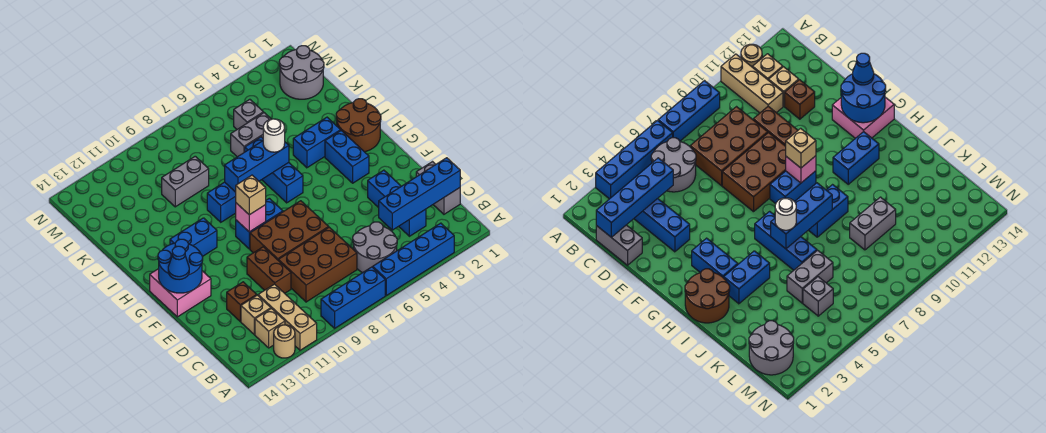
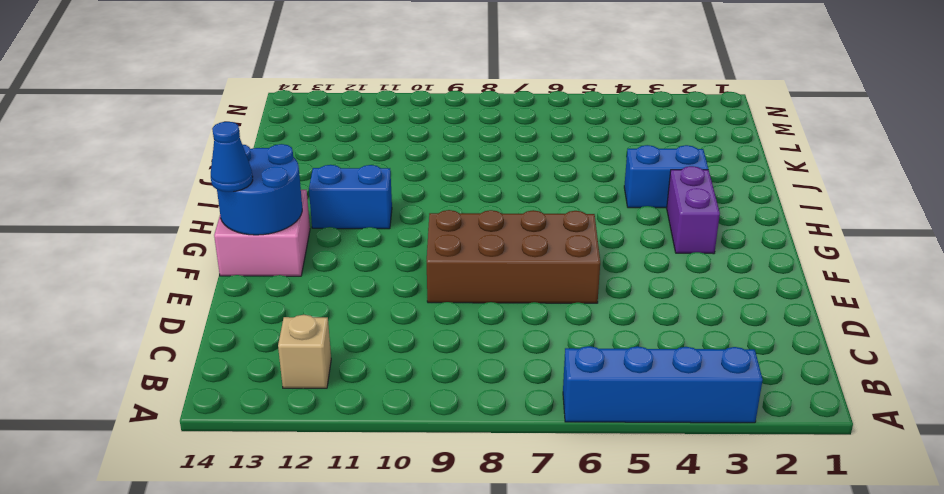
brown brick E6:F9 level 1 -> brown brick E7:F9 level 1
purple brick G3:H3 level 1 -> blue brick G3:H3 level 1
none -> blue brick A7:A9 level 1
none -> tan brick A11:C11 level 1
none -> tan round brick A12 level 1
none -> grey round brick B5:C6 level 1

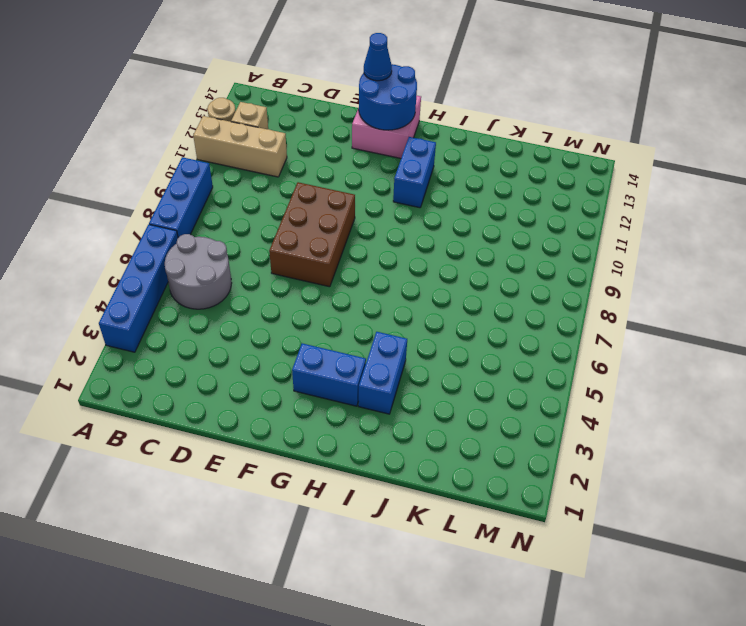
none -> grey brick C1:D1 level 1
none -> blue brick C3:E3 level 1
none -> brown brick C7:D9 level 1
none -> tan brick C12 level 1

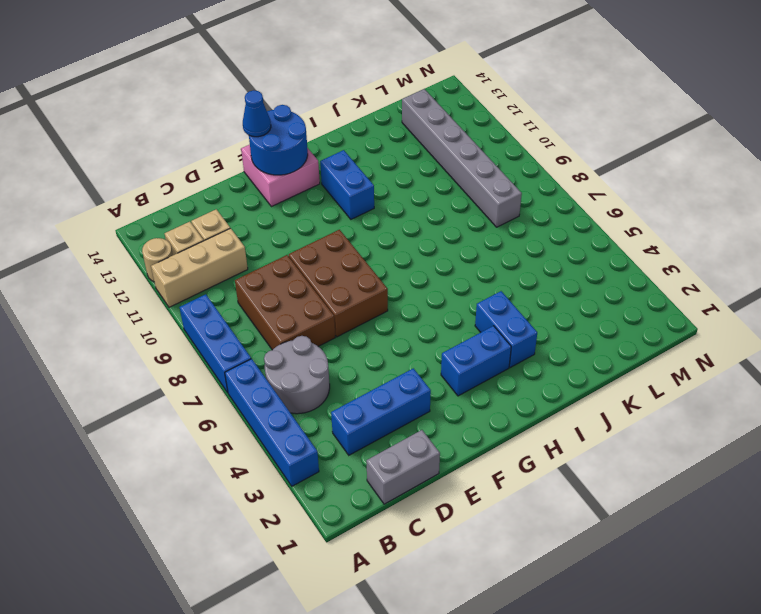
grey brick L8:L13 level 1 -> none
none -> brown brick D10:E10 level 1
none -> brown brick D12 level 1
none -> blue brick G8:G9 level 1
none -> brown round brick H1:I2 level 1

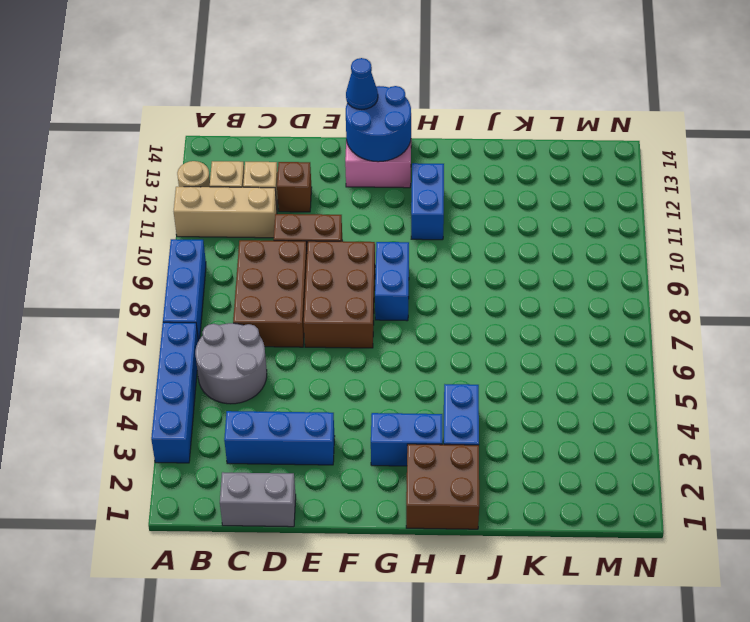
brown brick H1:I2 level 1 -> brown round brick H1:I2 level 1
none -> blue brick H6:J6 level 1
none -> blue brick I8:I9 level 1
none -> grey brick K5:K6 level 1
none -> grey brick K9:K10 level 1

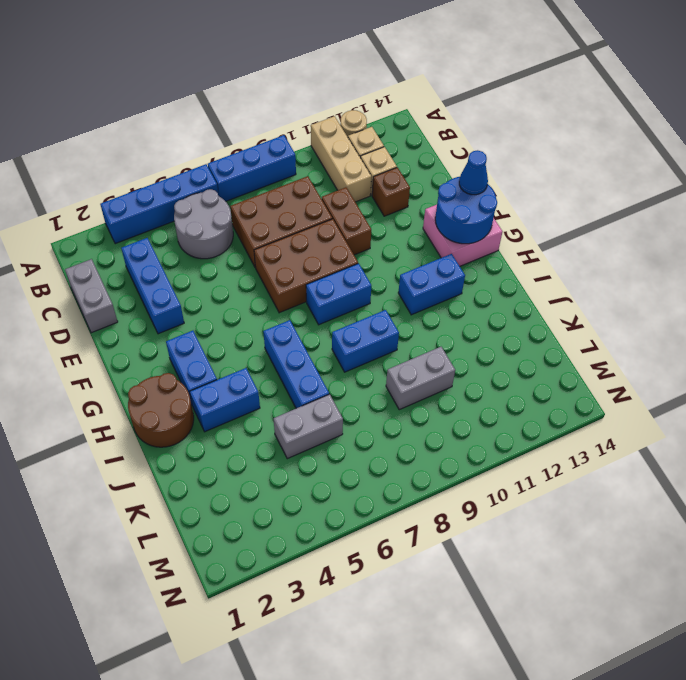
none -> grey round brick L1:M2 level 1
none -> grey brick L5 level 1
none -> blue brick C1:C4 level 2
none -> pink brick G9 level 2

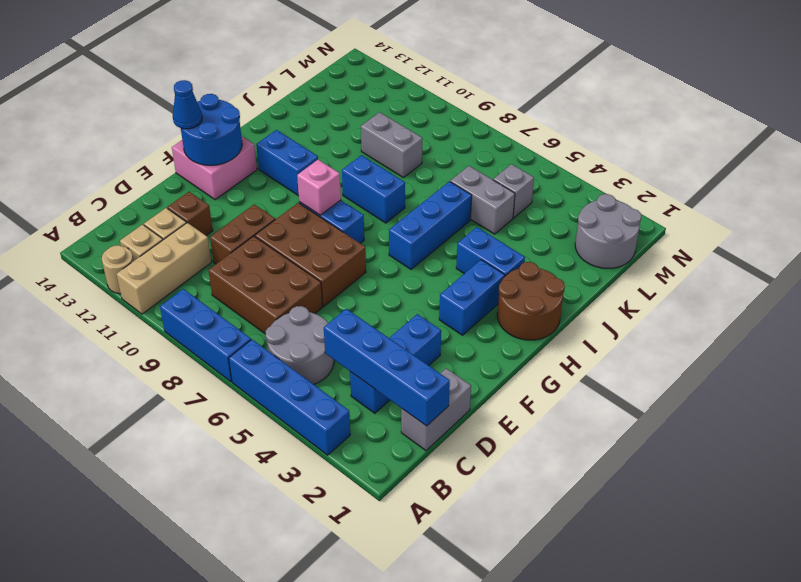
none -> blue brick I6:I8 level 2
none -> tan brick G9 level 3
none -> white round brick I6 level 3

